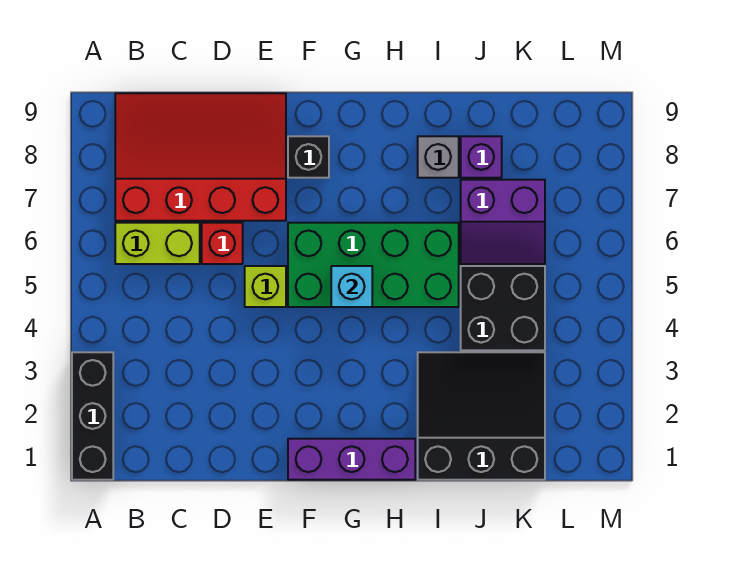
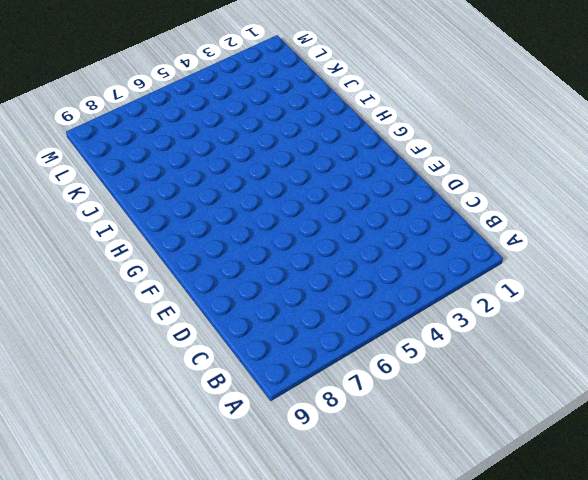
none -> black brick A1:A3 level 1
none -> lime brick B6:C6 level 1
none -> red slope B7:E9 level 1 top 7

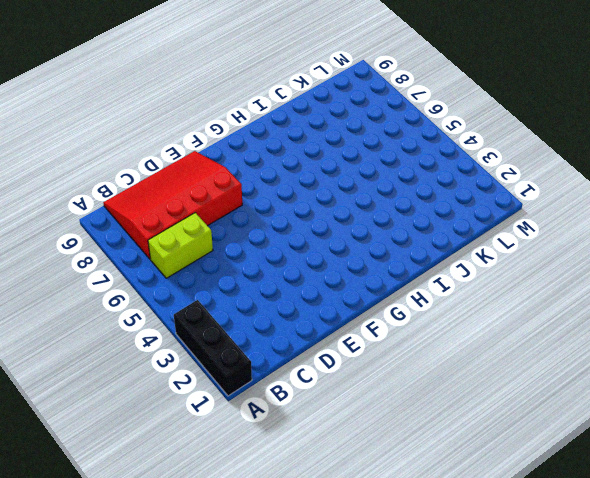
none -> red brick D6 level 1
none -> lime brick E5 level 1
none -> purple brick F1:H1 level 1

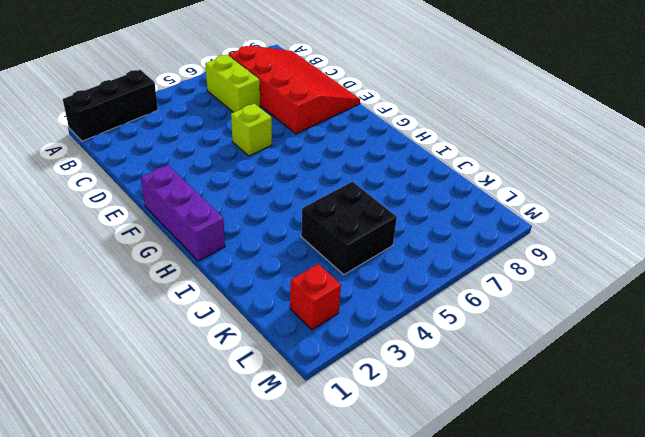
red brick L2 level 1 -> red brick D6 level 1
none -> green brick F5:I6 level 1
none -> black brick F8 level 1
none -> black slope I1:K3 level 1 top 1

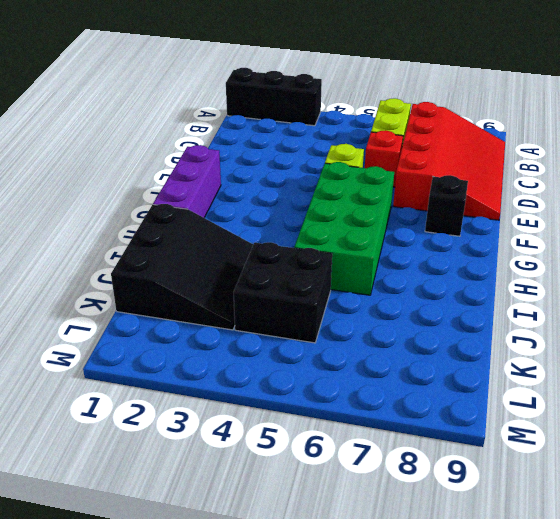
none -> grey brick I8 level 1
none -> purple slope J6:K7 level 1 top 7
none -> purple brick J8 level 1

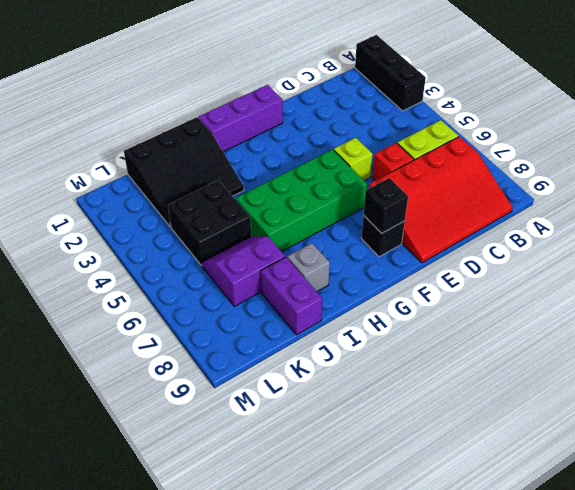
black brick F8 level 2 -> none
purple brick J8:J9 level 1 -> purple brick J8 level 1
none -> cyan brick G5 level 2

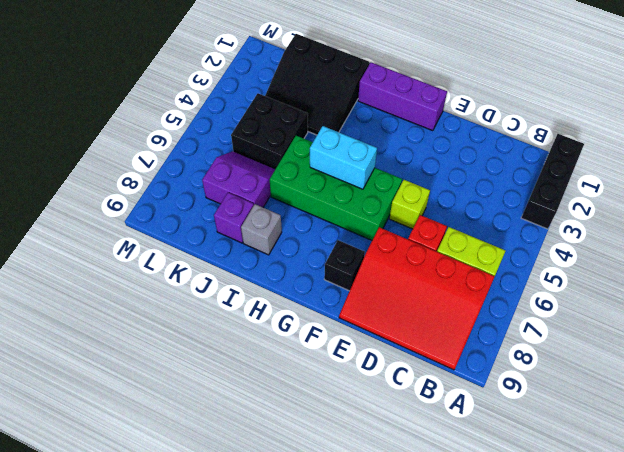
cyan brick G5:H5 level 2 -> cyan brick G5 level 2

